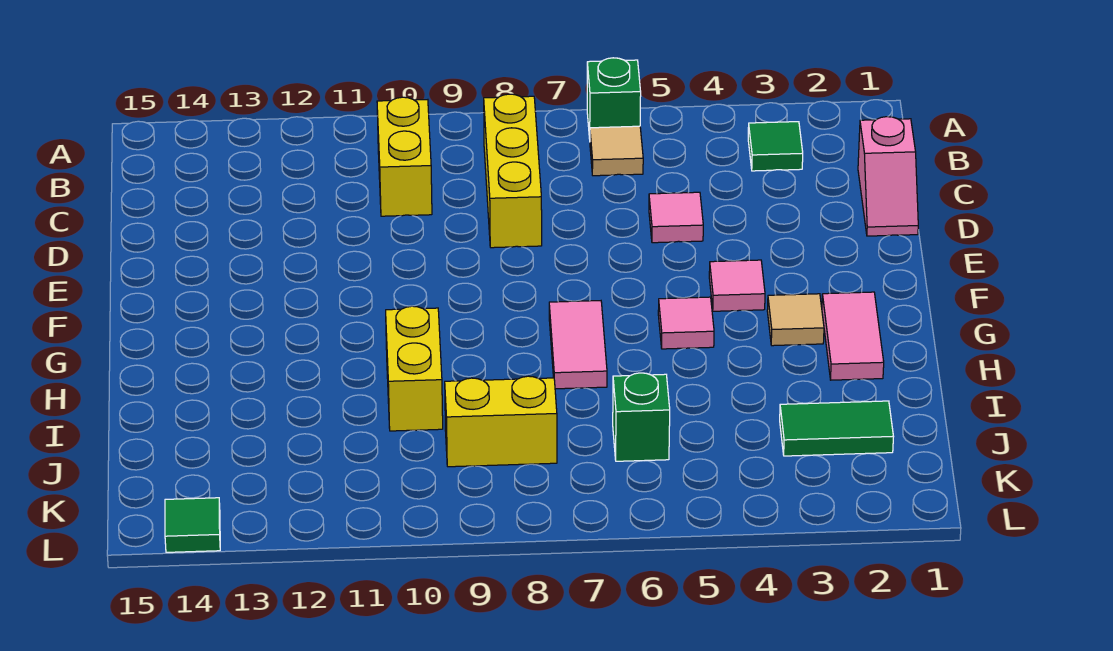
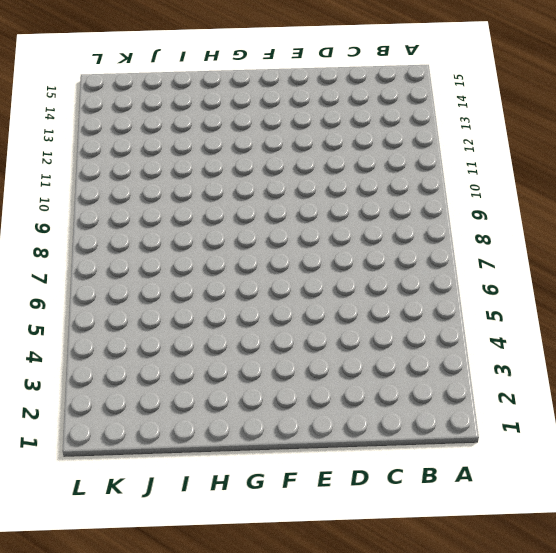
none -> green brick A6 level 1
none -> green tile B3 level 1
none -> tan tile B6 level 1

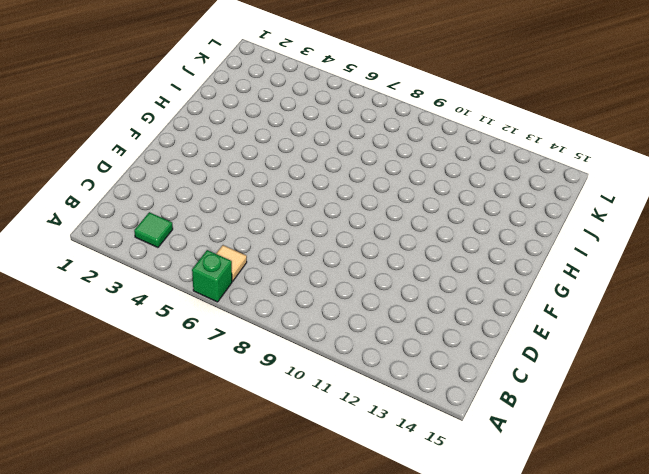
none -> yellow brick B8:D8 level 1
none -> yellow brick B10:C10 level 1
none -> pink slope C1:D1 level 1 top C

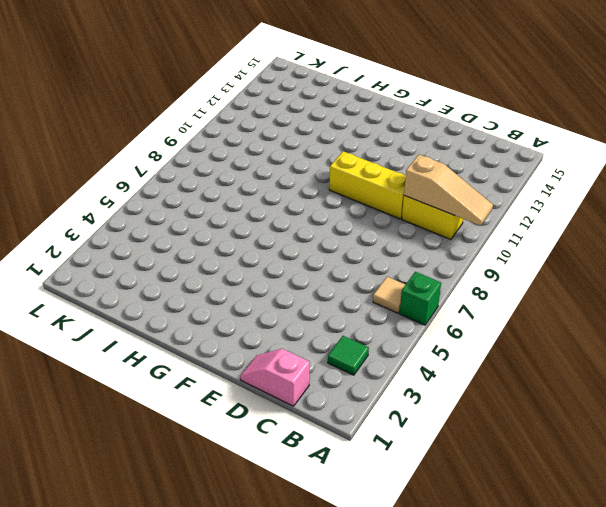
tan slope A10:C10 level 2 top C -> none
yellow brick D10:F10 level 1 -> yellow brick B8:D8 level 1
none -> pink tile D5 level 1
none -> pink tile F4 level 1
none -> pink tile G2:H2 level 1

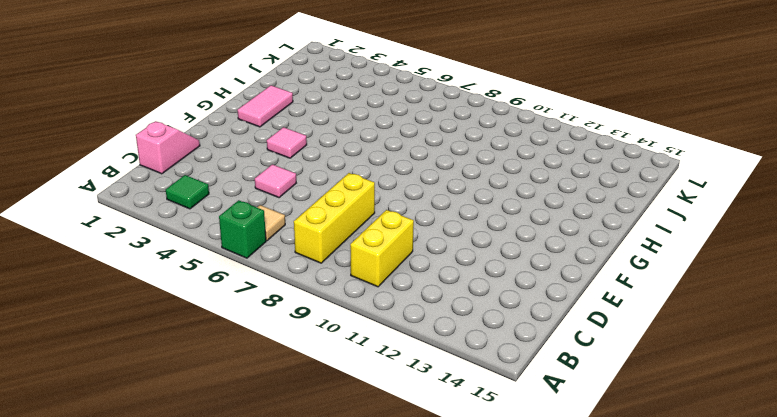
none -> tan tile G3 level 1
none -> pink tile G5 level 1
none -> pink tile G7:H7 level 1

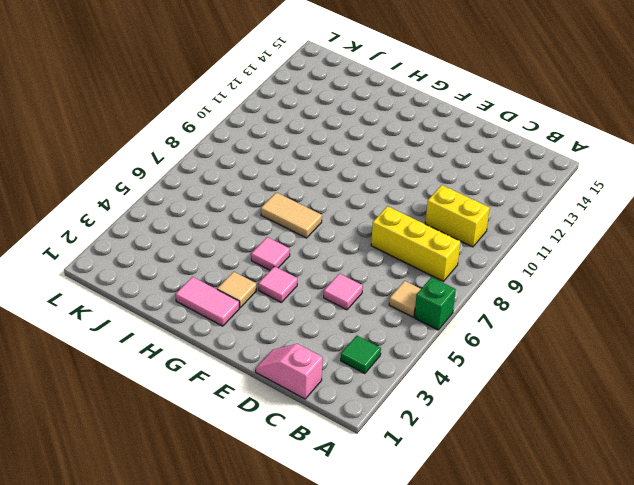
tan tile G7:H7 level 1 -> pink tile G7:H7 level 1
none -> yellow brick H10:I10 level 1
none -> green tile J2:J3 level 1
none -> green brick J6 level 1

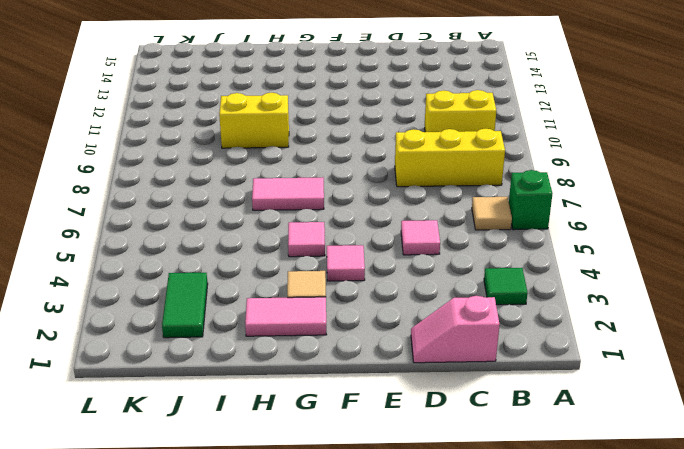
none -> green brick J6 level 1
none -> yellow brick J8:J9 level 1
none -> green tile L14 level 1

